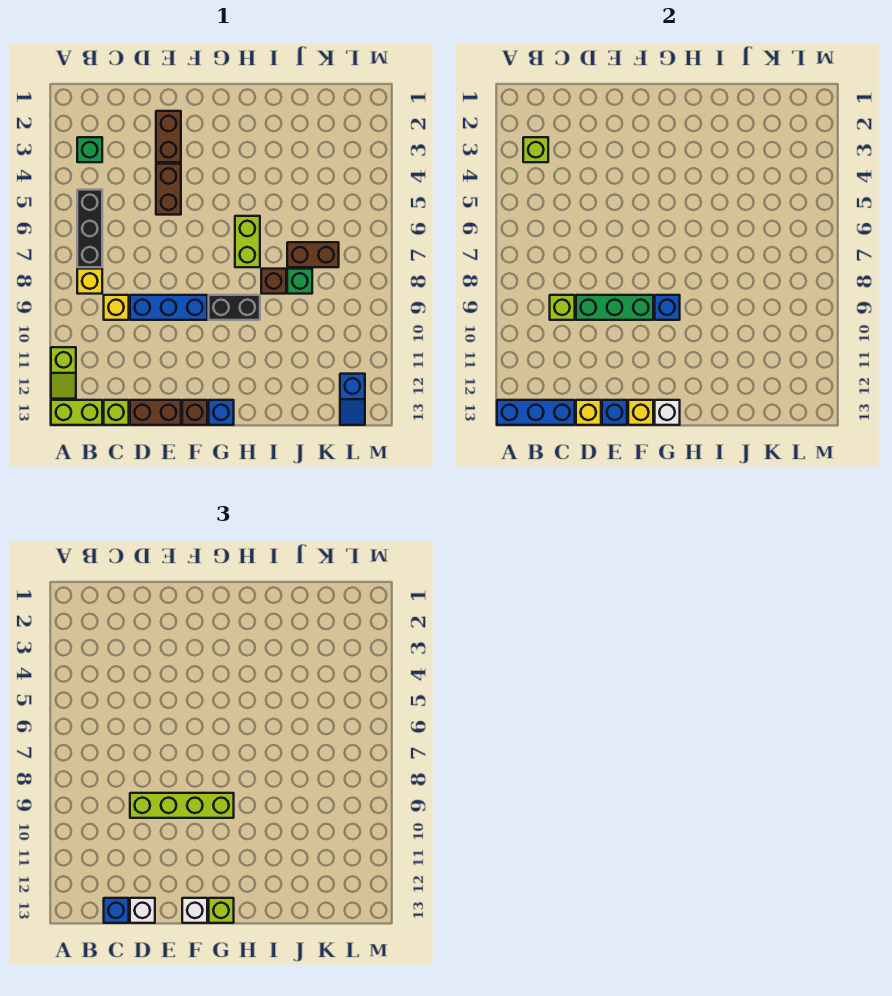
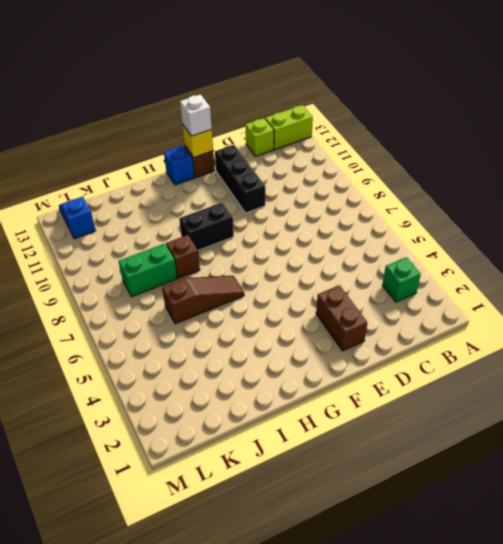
black brick E10:E12 level 1 -> black brick B5:B7 level 1
brown slope H6:J6 level 1 top J -> lime brick H6:H7 level 1
green brick J8:K8 level 1 -> green brick J8 level 1
none -> lime slope A11:A12 level 1 top 11
none -> yellow brick B8 level 1
none -> yellow brick C9 level 1
none -> blue brick D9:F9 level 1

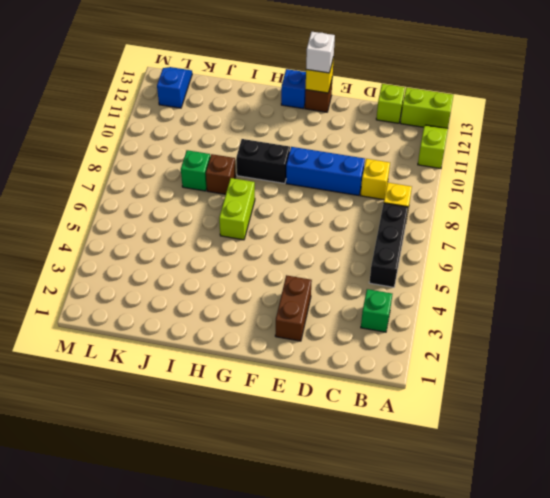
none -> brown brick D13:E13 level 1
none -> brown brick E4:E5 level 1
none -> brown brick J7:K7 level 1
none -> blue brick A13:C13 level 2

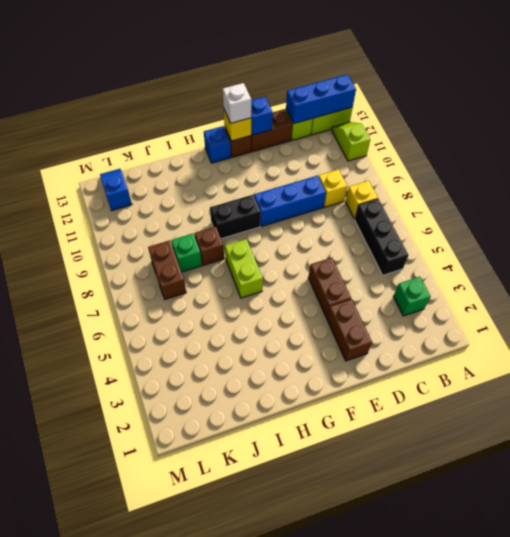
brown brick K7:K8 level 1 -> brown brick J7:K7 level 1
none -> lime brick B3 level 2
none -> lime brick C9 level 2
none -> green brick D9:F9 level 2
none -> yellow brick D13 level 2

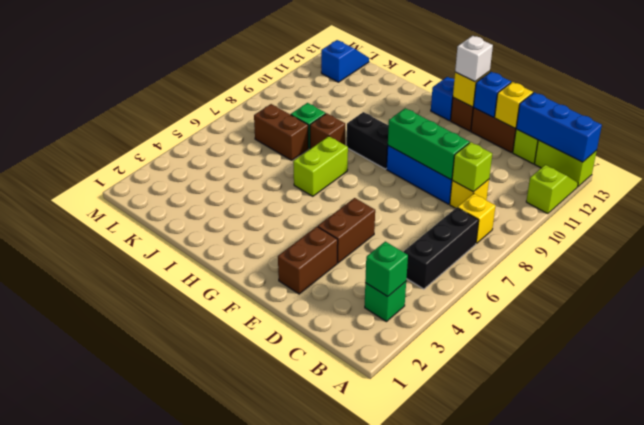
green brick B3 level 2 -> lime brick B3 level 2
none -> blue brick G9 level 2
none -> white brick G13 level 2
none -> blue brick C13 level 3
none -> lime brick D9:G9 level 3

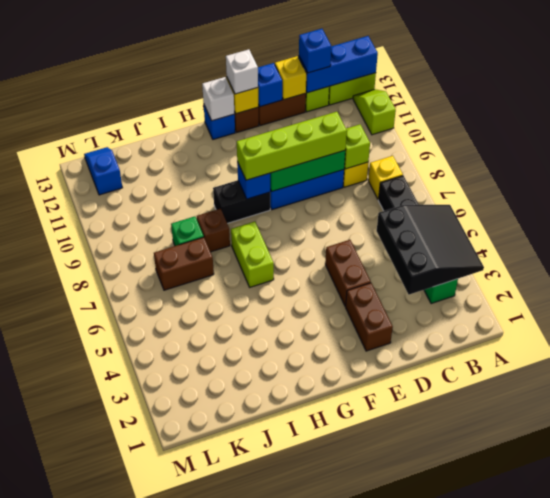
black slope A3:C5 level 2 top C -> lime brick B3 level 2
none -> white brick D13 level 3
none -> lime brick G13 level 3

